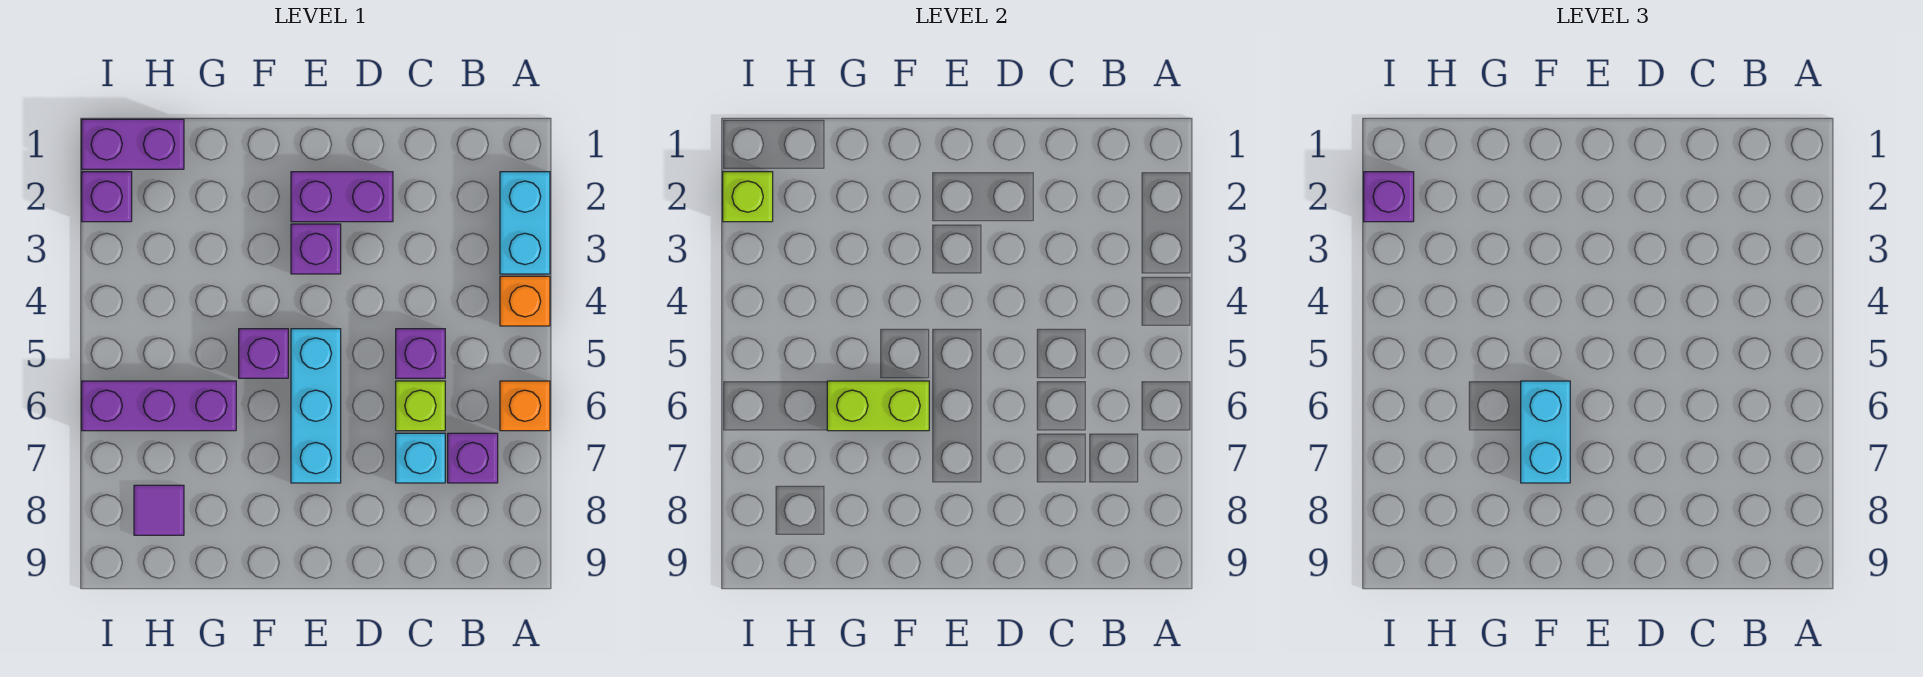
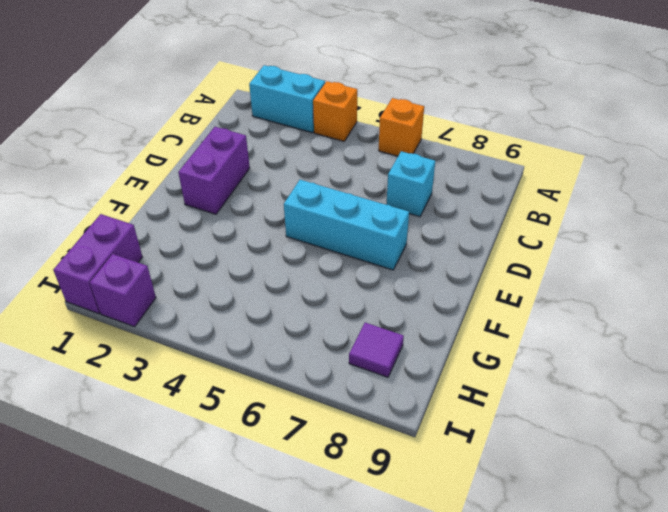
none -> purple brick B7 level 1
none -> purple brick C5 level 1
none -> lime brick C6 level 1

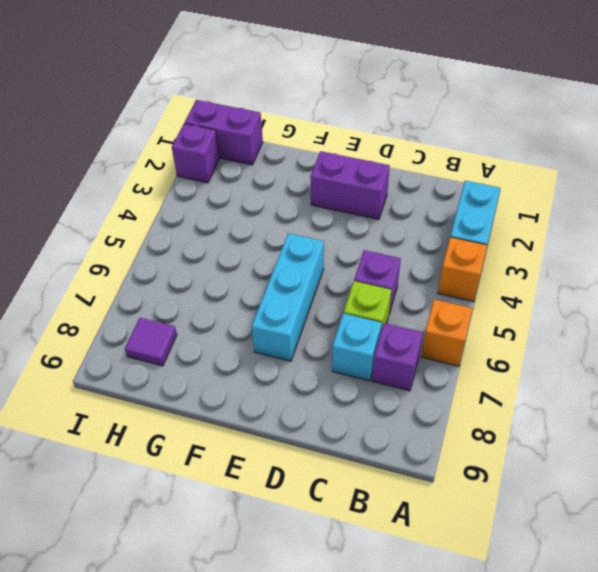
none -> purple brick E3 level 1
none -> purple brick F5 level 1
none -> purple brick G6:I6 level 1

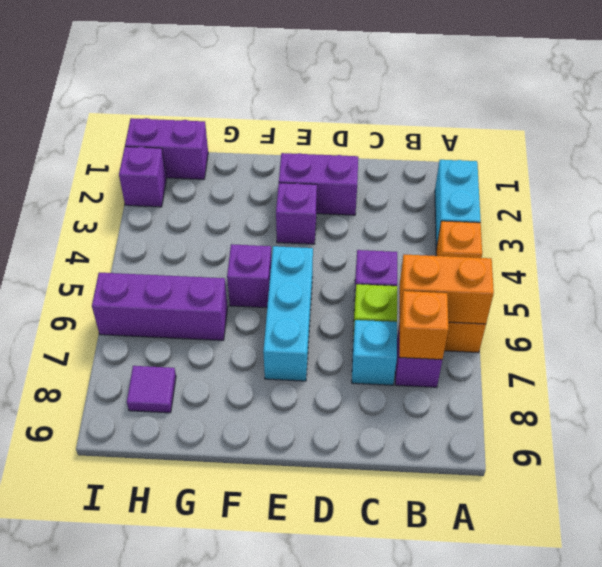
orange brick A6:B6 level 2 -> none
orange brick B7 level 2 -> none
none -> lime brick F6:G6 level 2
none -> lime brick I2 level 2
none -> cyan brick F6:F7 level 3

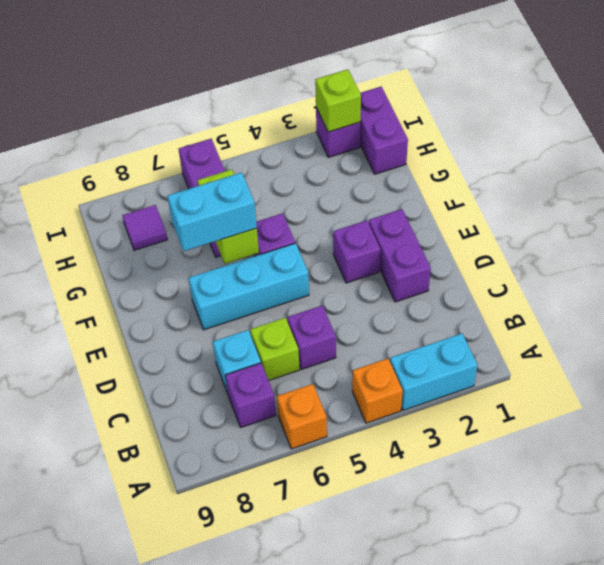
none -> purple brick I2 level 3

